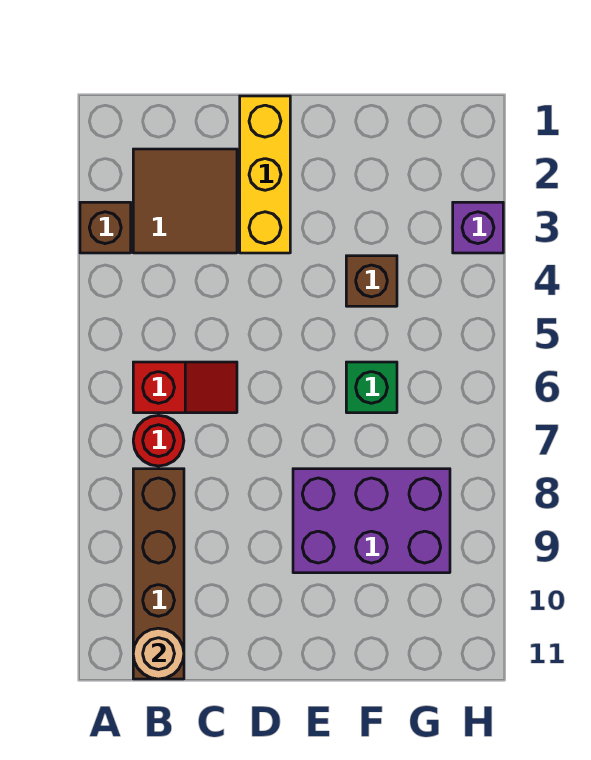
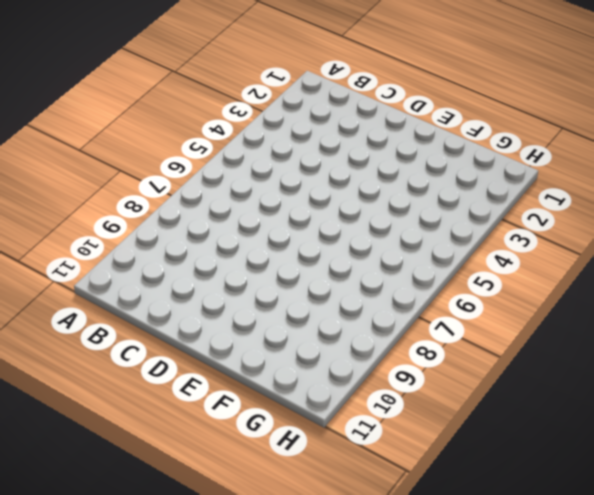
none -> brown brick A3 level 1
none -> brown tile B2:C3 level 1

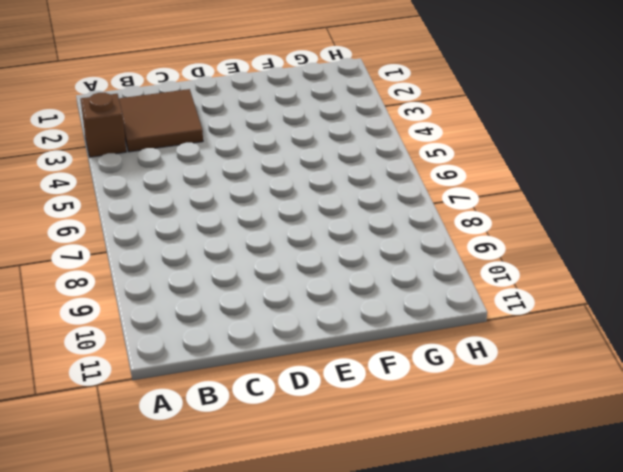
none -> red slope B6:C6 level 1 top B
none -> red round brick B7 level 1

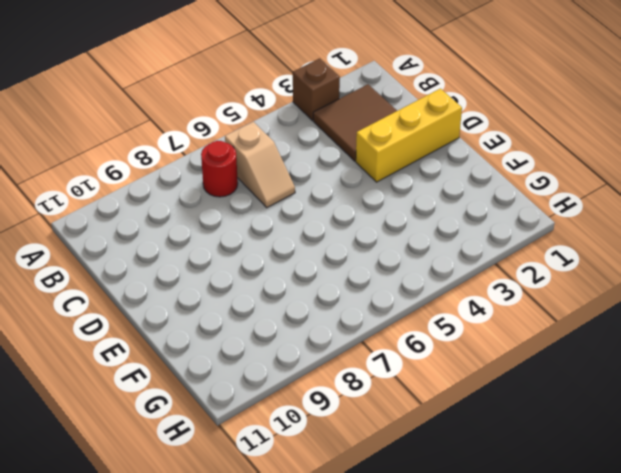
tan slope B6:C6 level 1 top B -> red slope B6:C6 level 1 top B
none -> brown brick B8:B11 level 1
none -> purple brick E8:G9 level 1

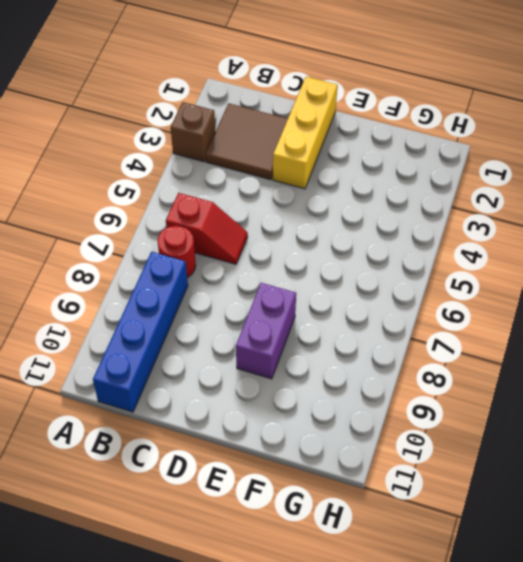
blue brick B8:B11 level 1 -> brown brick B8:B11 level 1
purple brick E8:E9 level 1 -> purple brick E8:G9 level 1
none -> brown brick F4 level 1
none -> green brick F6 level 1

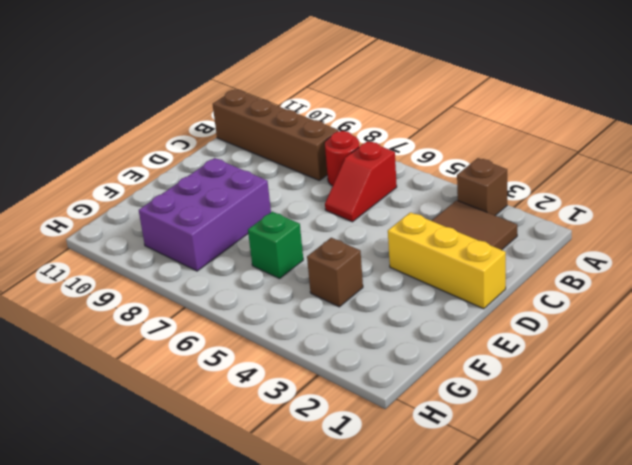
none -> purple brick H3 level 1
none -> tan round brick B11 level 2

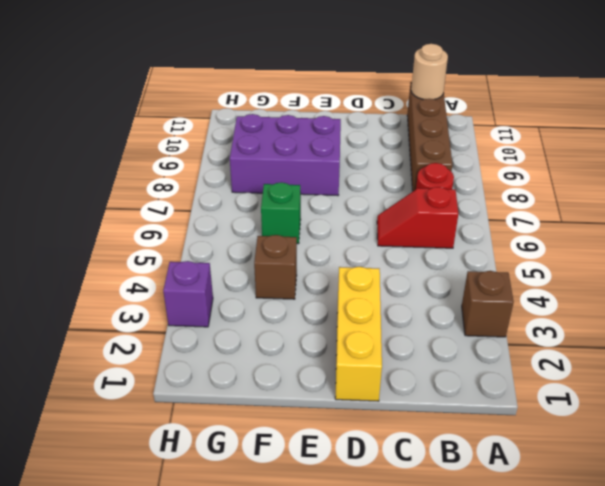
none -> brown tile B2:C3 level 1

